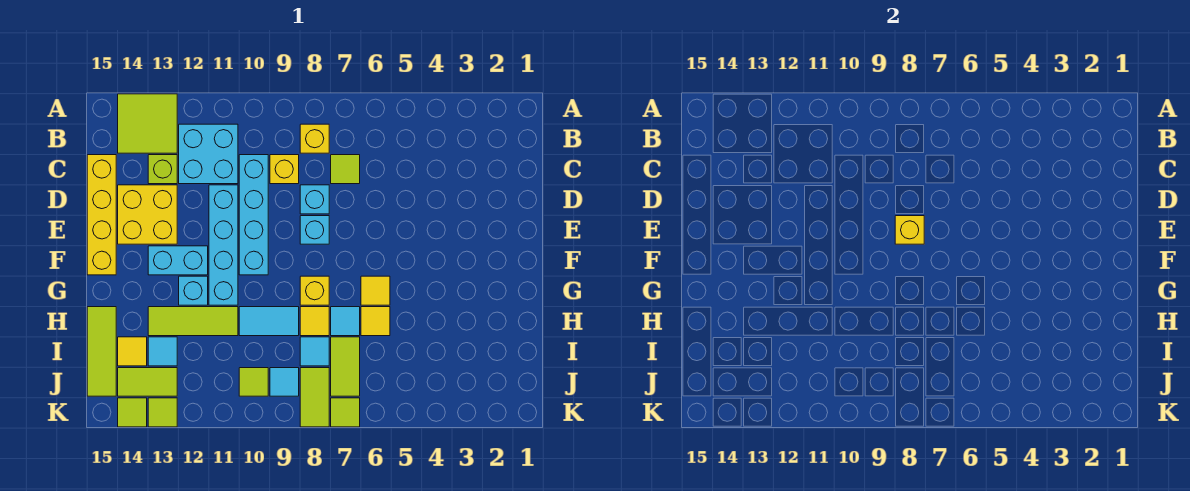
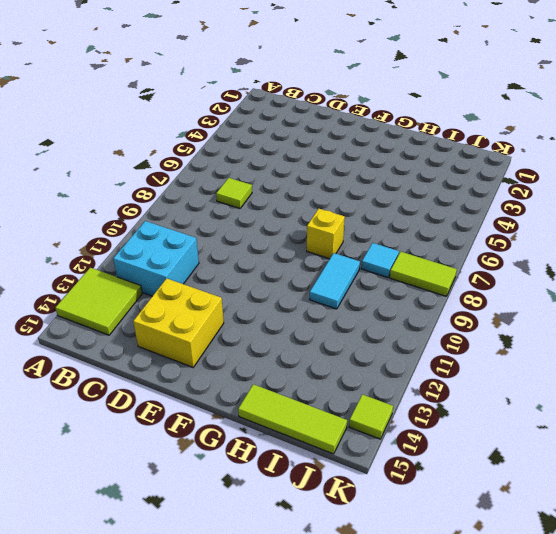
none -> yellow brick B8 level 1
none -> yellow brick C9 level 1
none -> cyan brick C10:F10 level 1
none -> lime brick C13 level 1

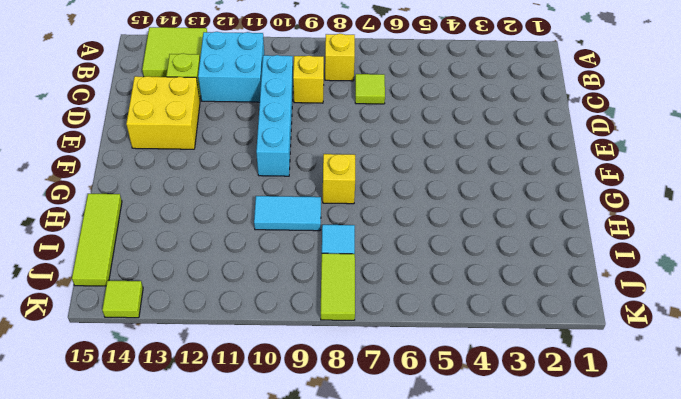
none -> yellow brick C15:F15 level 1
none -> cyan brick D8 level 1
none -> cyan brick D11:G11 level 1
none -> cyan brick E8 level 1

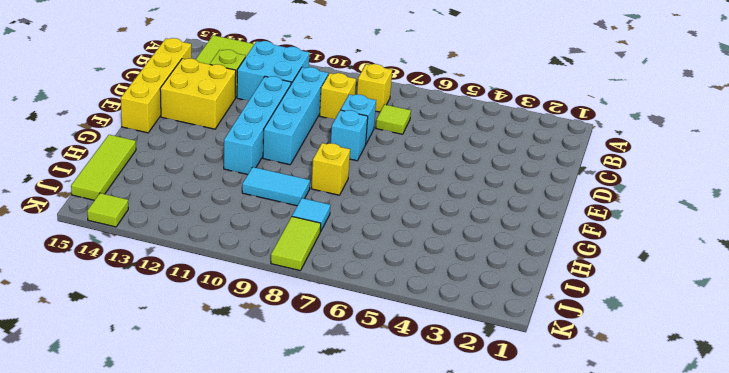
none -> cyan brick F12:F13 level 1
none -> yellow tile G6 level 1
none -> cyan brick G12 level 1
none -> yellow tile H6 level 1

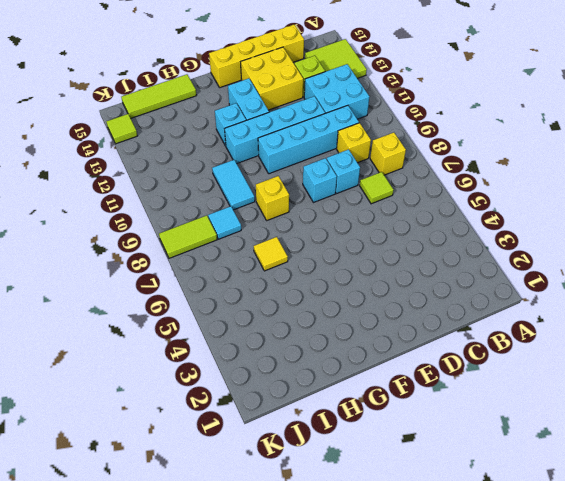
none -> yellow tile G6 level 1
none -> cyan tile H7 level 1
none -> yellow tile H8 level 1
none -> lime tile H11:H13 level 1

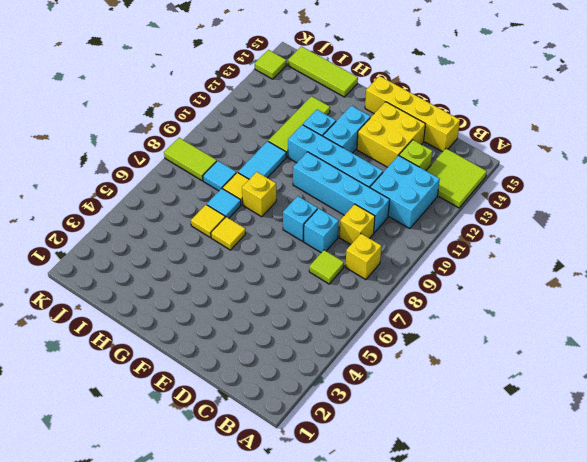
none -> lime tile I7:J7 level 1
none -> cyan tile I13 level 1
none -> yellow tile I14 level 1
none -> cyan tile J9 level 1

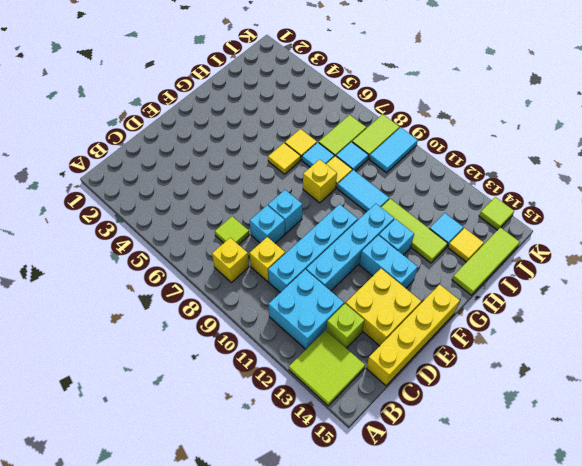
cyan tile J9:K9 level 1 -> cyan tile J9 level 1
none -> lime tile J10 level 1
none -> lime tile J13:J14 level 1
none -> lime tile K7 level 1
none -> lime tile K13 level 1

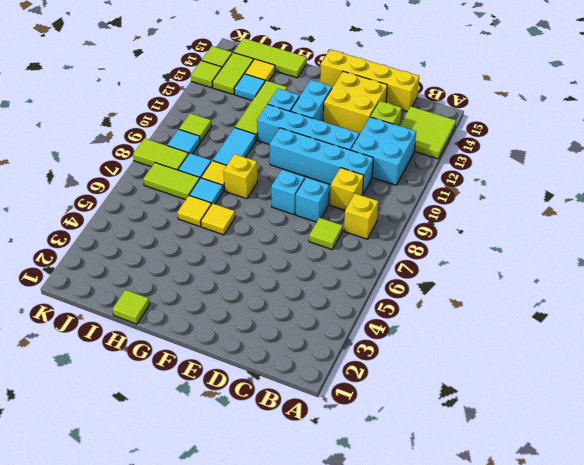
lime tile H1 level 1 -> lime tile K7 level 1
none -> yellow brick E8 level 2

